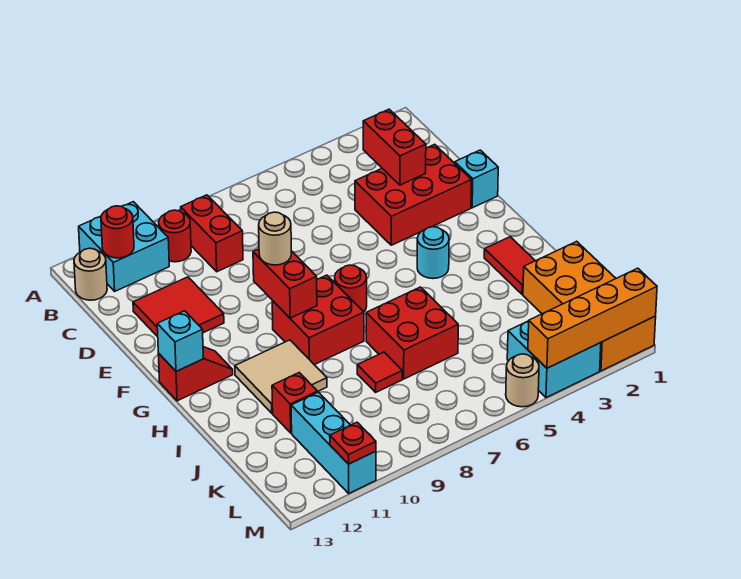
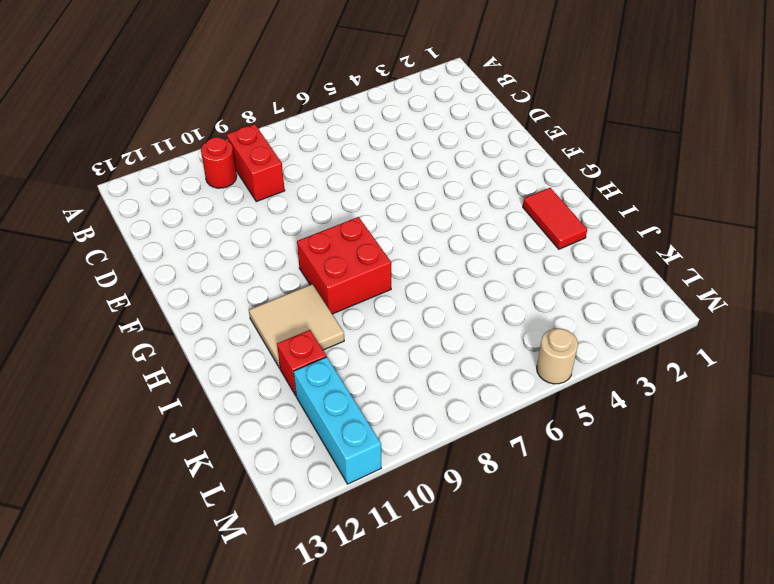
none -> cyan brick A11:B12 level 1
none -> tan round brick B13 level 1
none -> red brick D2:E4 level 1

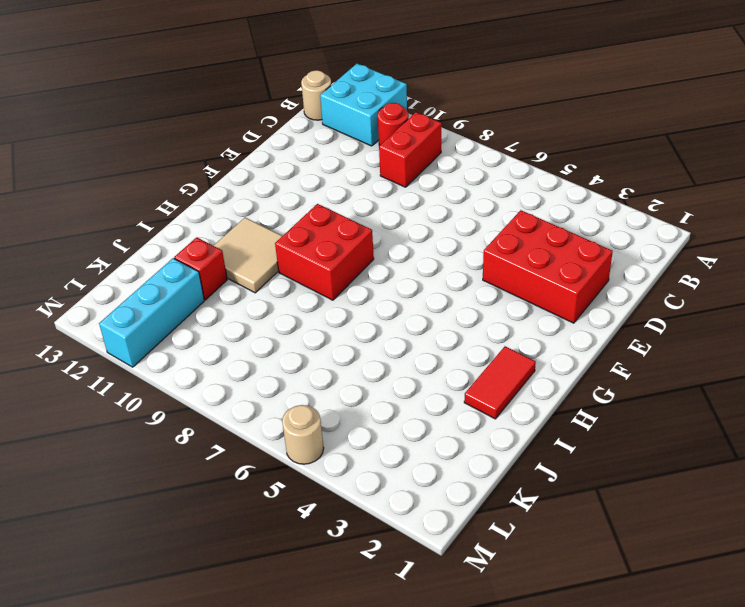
none -> red tile D11:E12 level 1
none -> cyan brick E1 level 1
none -> cyan round brick G4 level 1

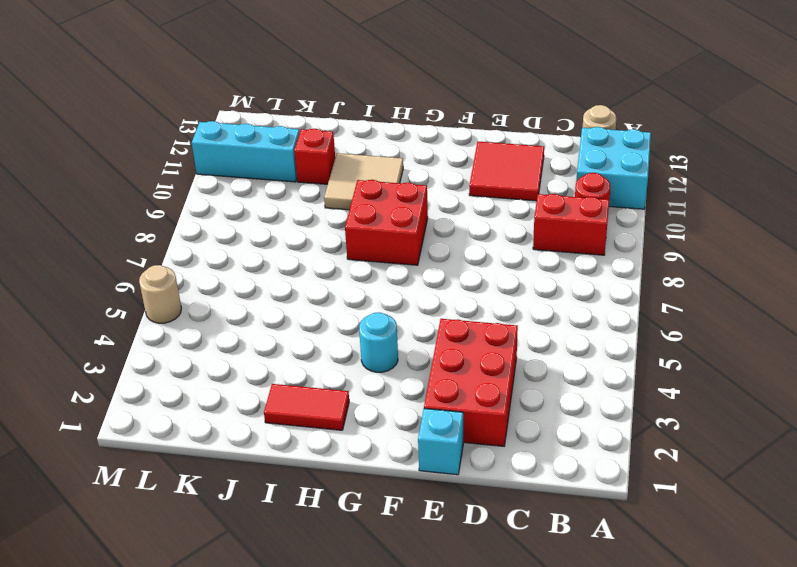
none -> red round brick G7 level 1
none -> red slope G12:G13 level 1 top 13
none -> red brick I6:J7 level 1

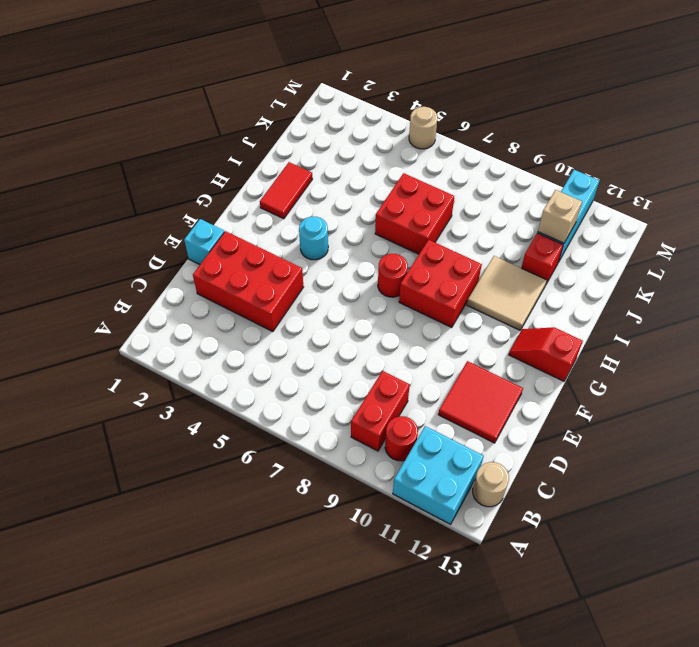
tan brick K11 level 2 -> none
none -> orange brick J1:M2 level 1
none -> red tile J8 level 1
none -> cyan brick L3:M4 level 1

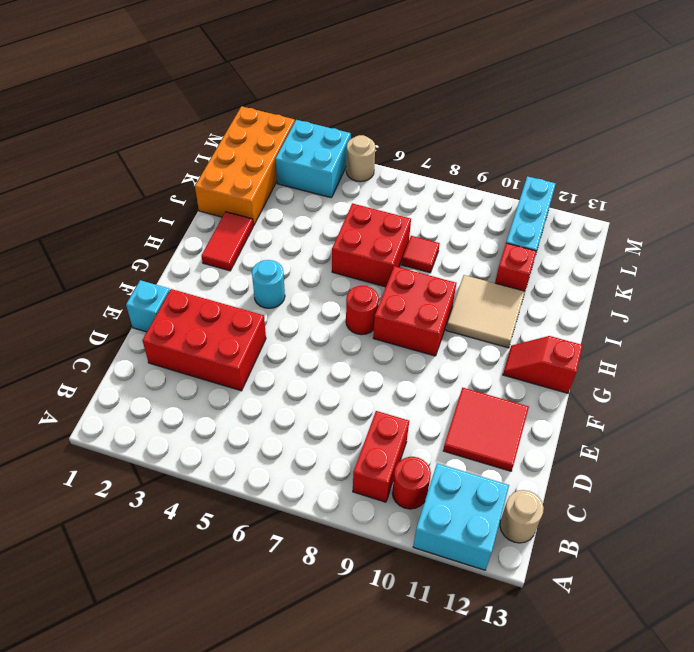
none -> red round brick B12 level 2
none -> red brick C3:D3 level 2
none -> red brick F9:G9 level 2

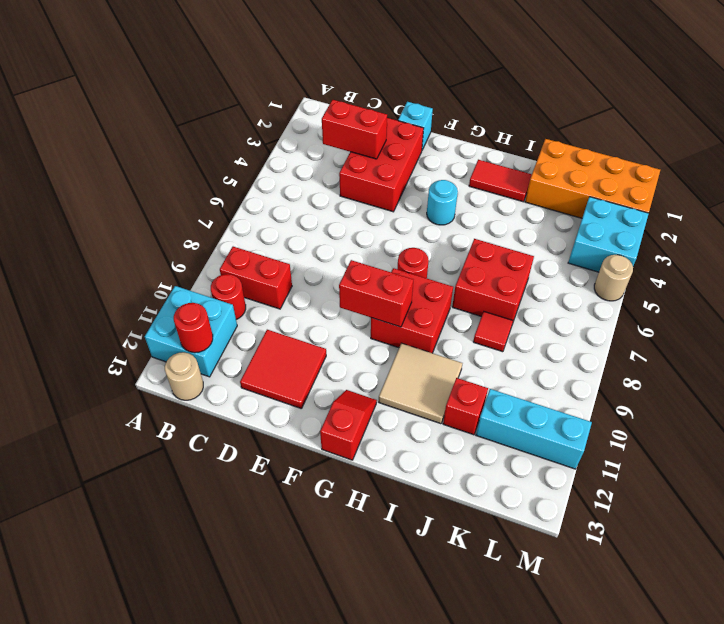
none -> cyan brick G13 level 2
none -> orange brick M1:M4 level 2
none -> red plate M11 level 2

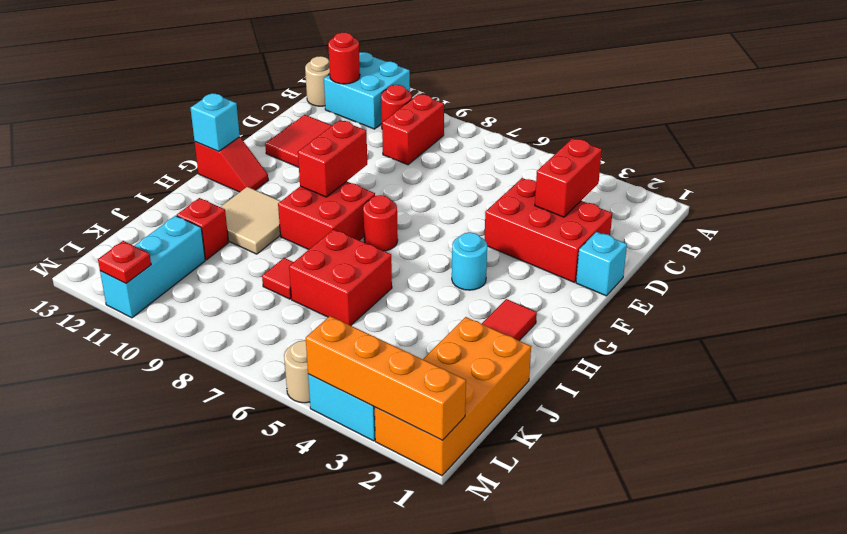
none -> tan round brick F9 level 3

